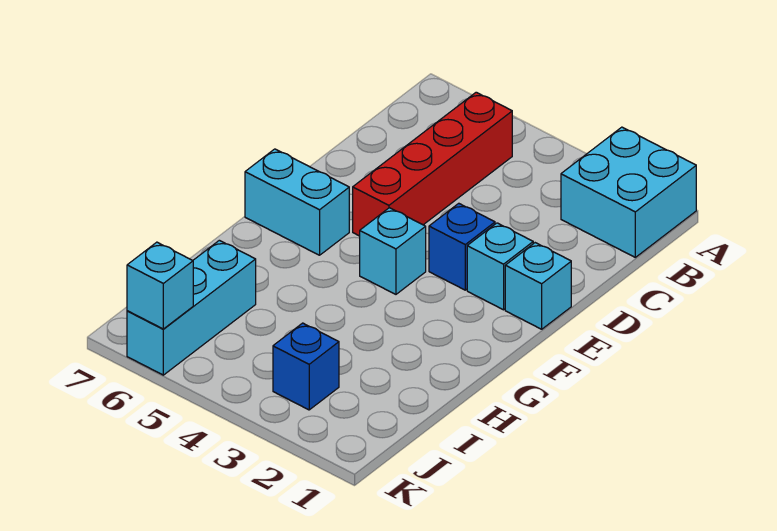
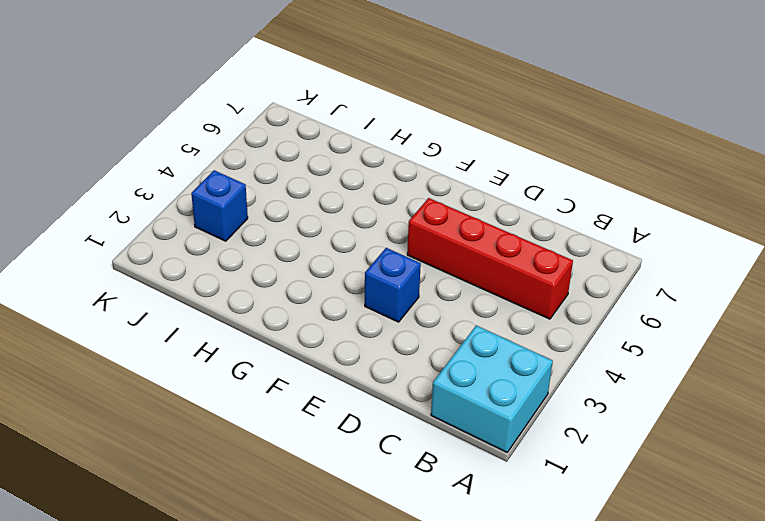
none -> cyan brick E1 level 1
none -> cyan brick E2 level 1

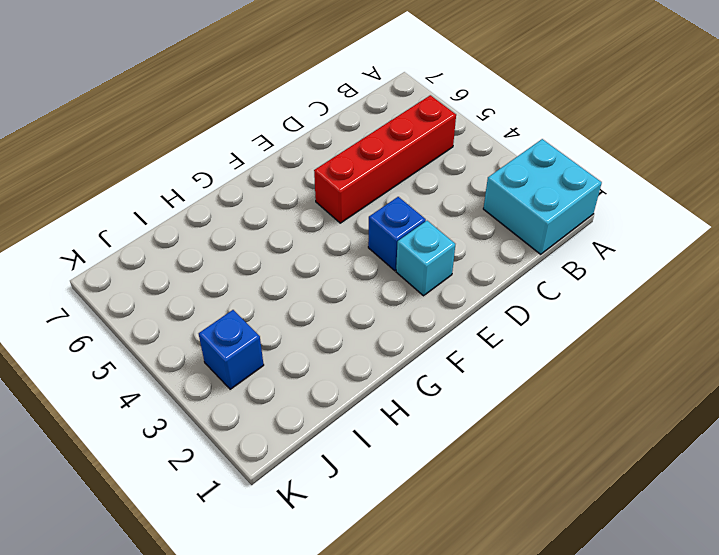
none -> cyan brick E1 level 1
none -> cyan brick F4 level 1

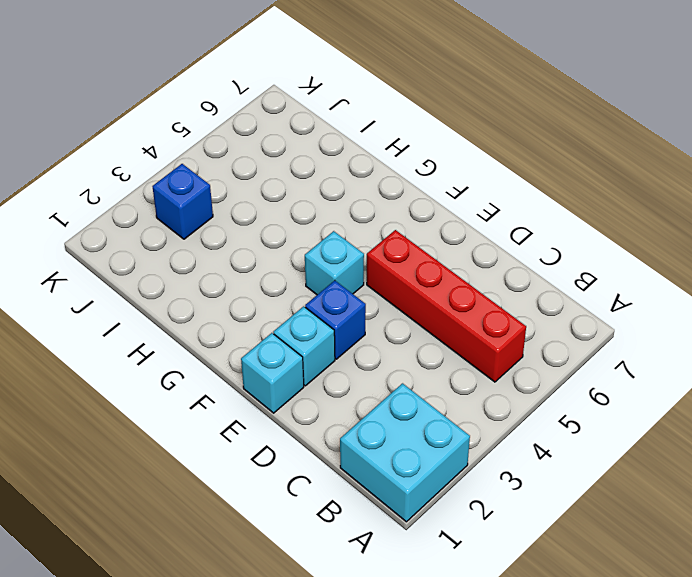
none -> cyan brick F6:F7 level 1
none -> cyan brick I6:K6 level 1

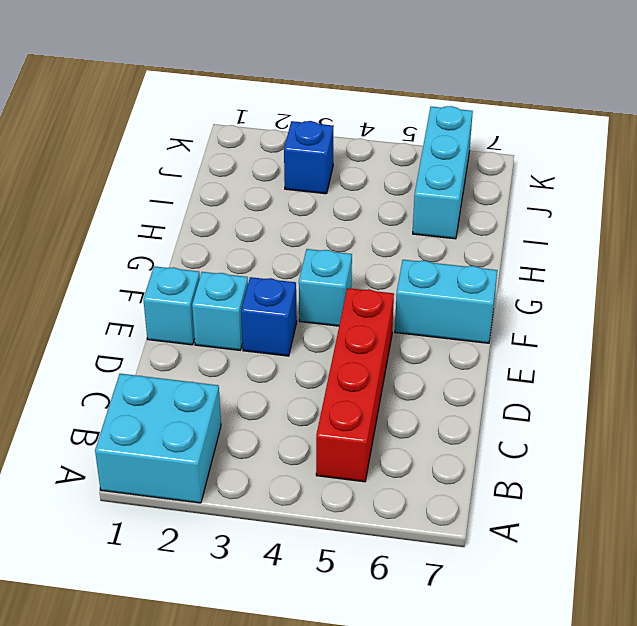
none -> cyan brick K6 level 2

